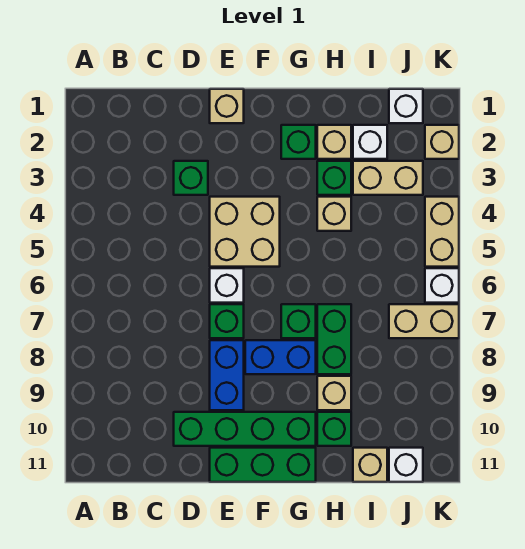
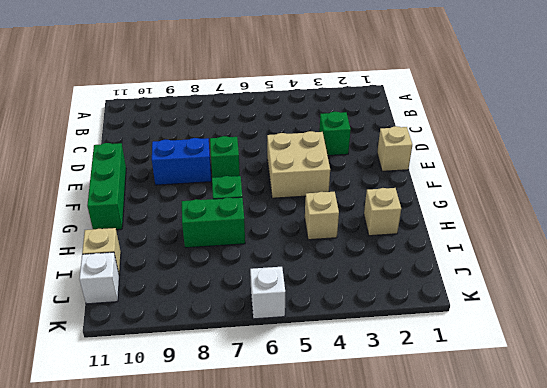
none -> green brick D10:G10 level 1
none -> white brick E6 level 1
none -> blue brick F8:G8 level 1

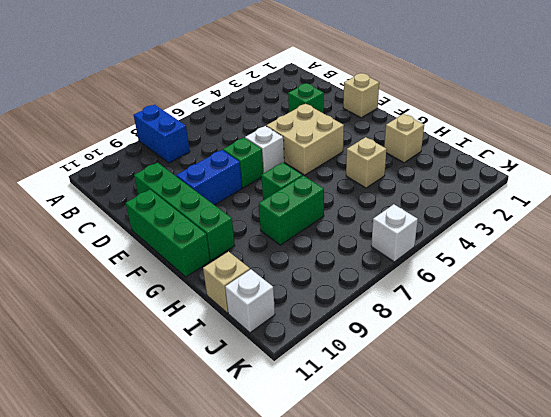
blue brick A8:B8 level 1 -> blue brick F8:G8 level 1
none -> green brick G2 level 1
none -> green brick H3 level 1
none -> tan brick H9 level 1

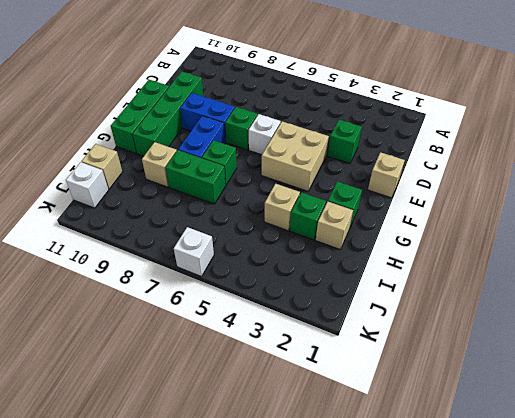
none -> green brick H10 level 1
none -> white brick I2 level 1
none -> tan brick I3:J3 level 1

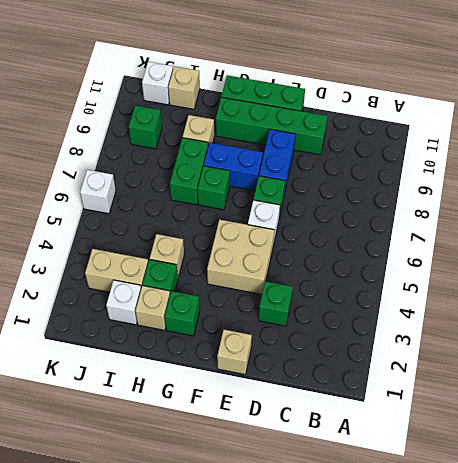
green brick J9 level 1 -> green brick H10 level 1
none -> white brick J1 level 1
none -> tan brick J7:K7 level 1
none -> tan brick K2 level 1

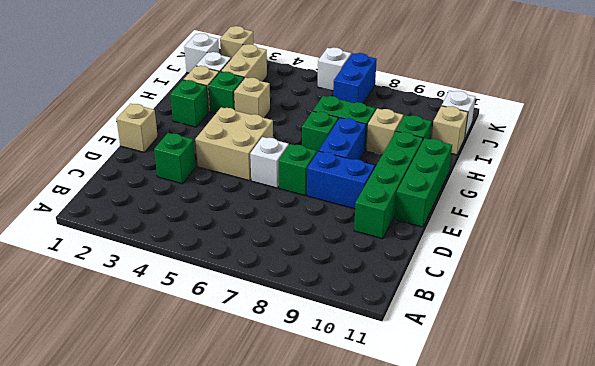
blue brick J7:K7 level 1 -> tan brick J7:K7 level 1
none -> tan brick K4:K5 level 1

